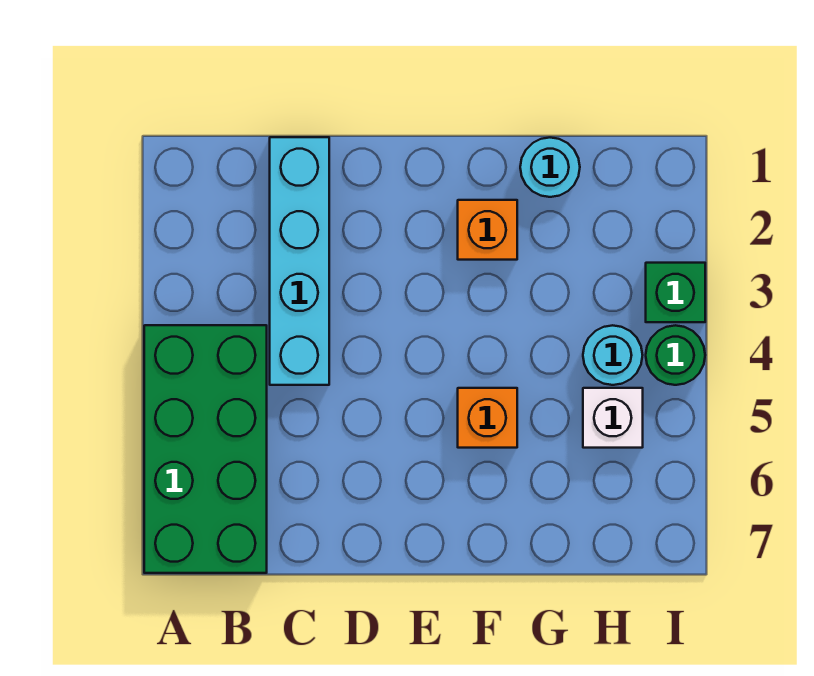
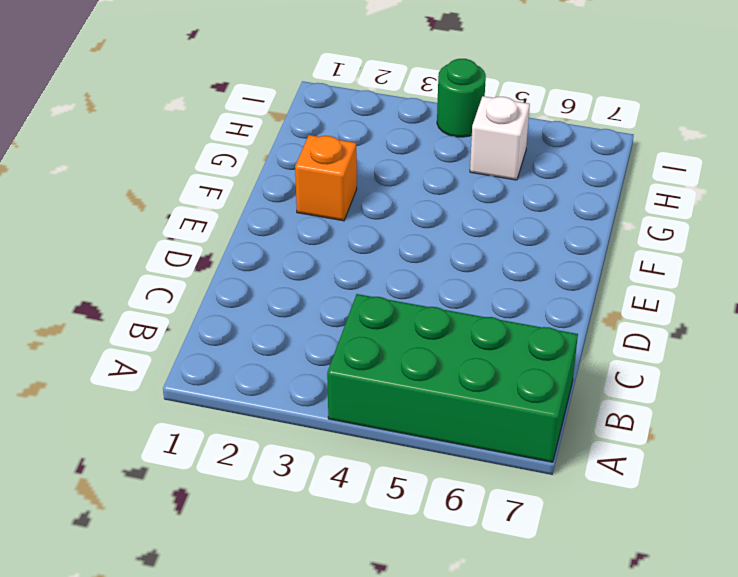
none -> cyan brick C1:C4 level 1
none -> orange brick F5 level 1

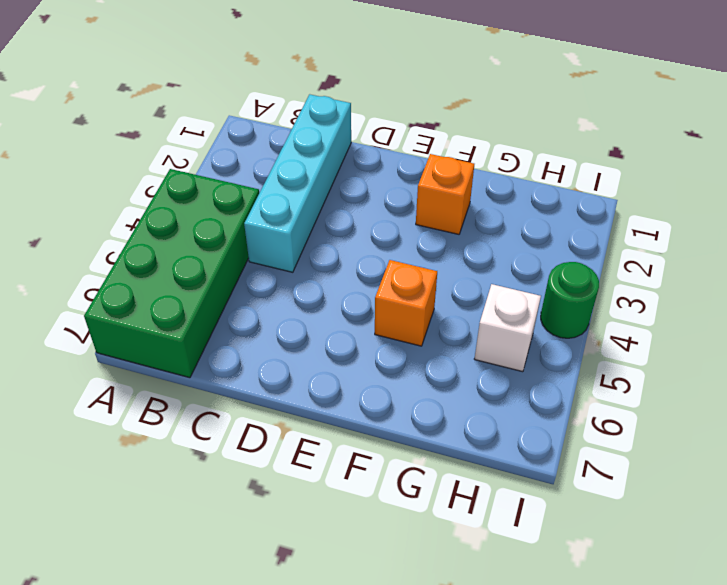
none -> cyan round brick G1 level 1
none -> cyan round brick H4 level 1

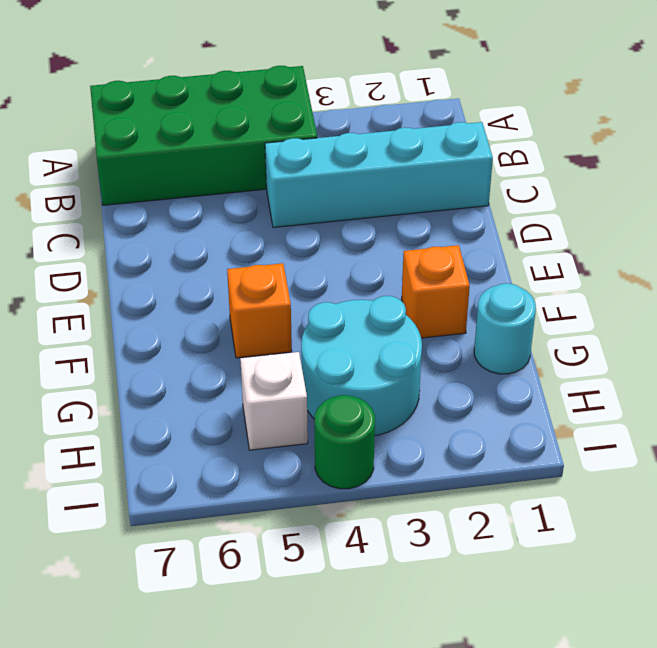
cyan round brick G3:H4 level 1 -> cyan round brick H4 level 1
none -> green brick I3 level 1

